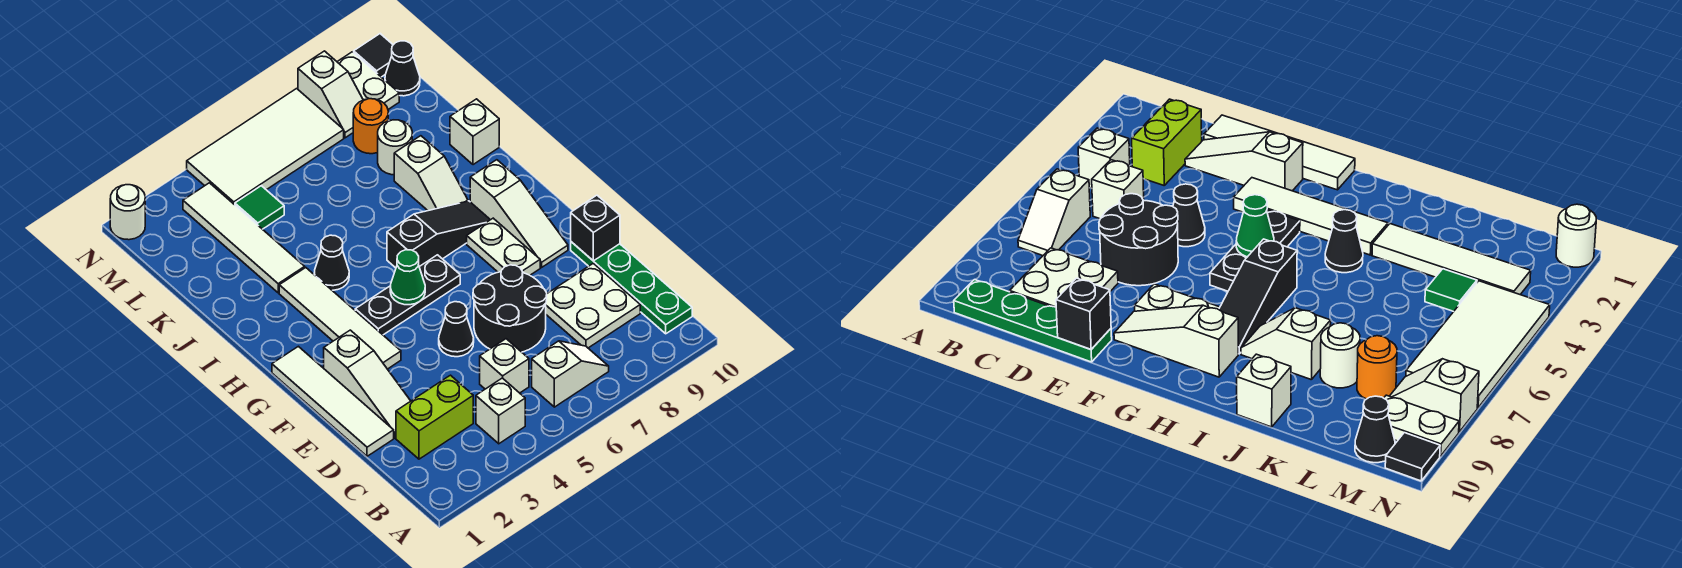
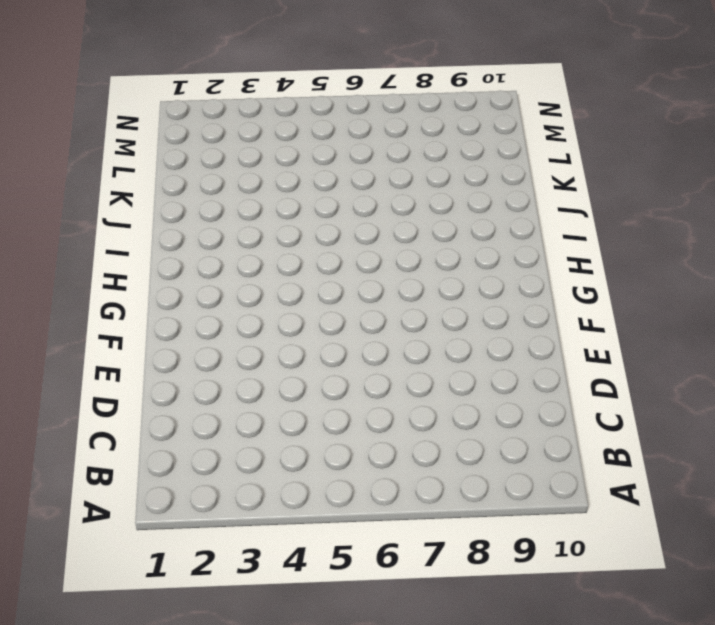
none -> white brick B4 level 1
none -> white slope B6:B7 level 1 top 6
none -> green plate B10:E10 level 1
none -> lime brick C2:C3 level 1

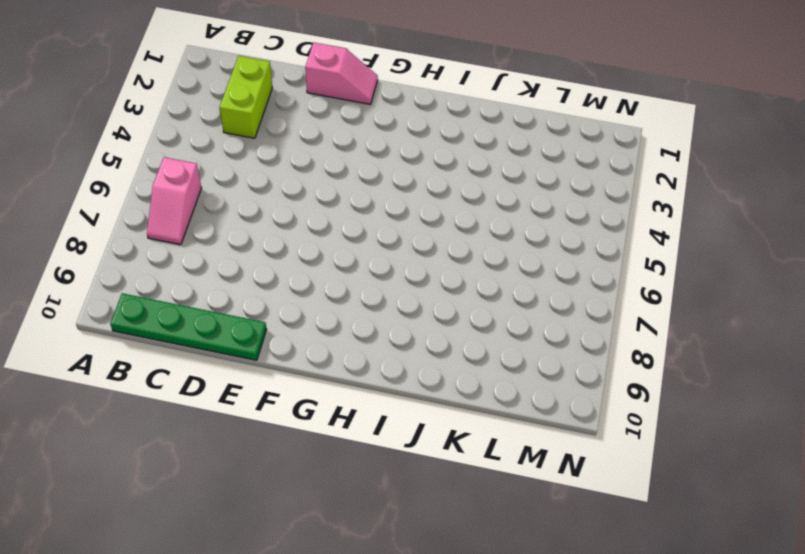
pink slope B6:B7 level 1 top 6 -> white slope B6:B7 level 1 top 6
pink slope E1:F1 level 1 top E -> white tile D1:G1 level 1
none -> white brick B4 level 1
none -> white brick C5 level 1
none -> white plate C8:D9 level 1
none -> white slope D2:F2 level 1 top F

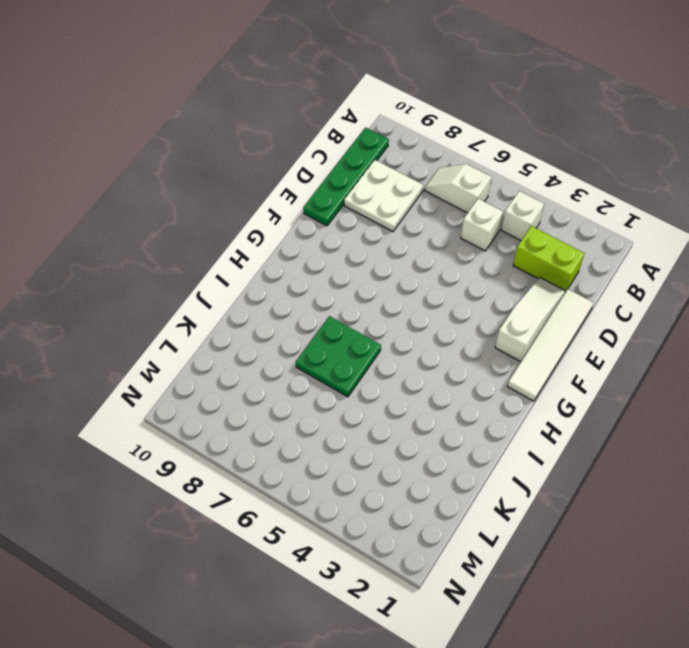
green plate I6:J7 level 1 -> none
none -> black round brick D6:E7 level 1
none -> black cone E5 level 1
none -> white tile F3:I3 level 1
none -> white plate F8:G8 level 1

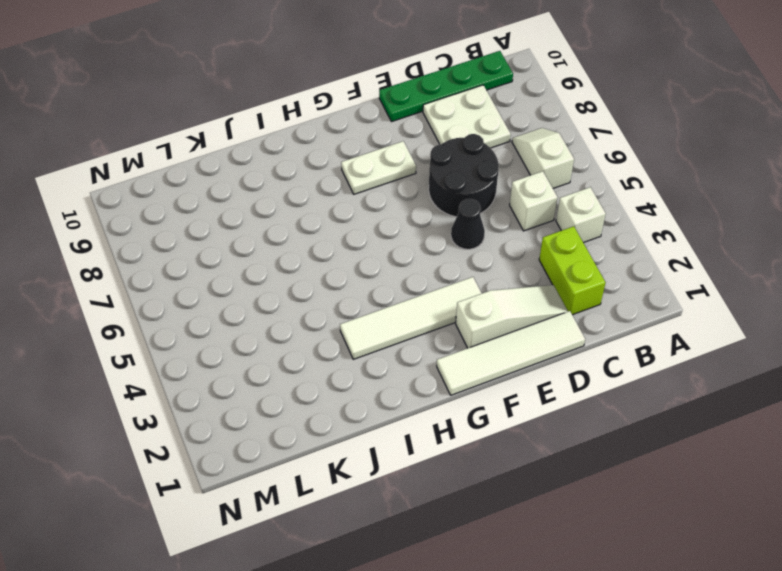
none -> white slope F9:H9 level 1 top H
none -> black plate G4:G6 level 1
none -> black slope H6:H8 level 1 top 6
none -> black cone I4 level 1

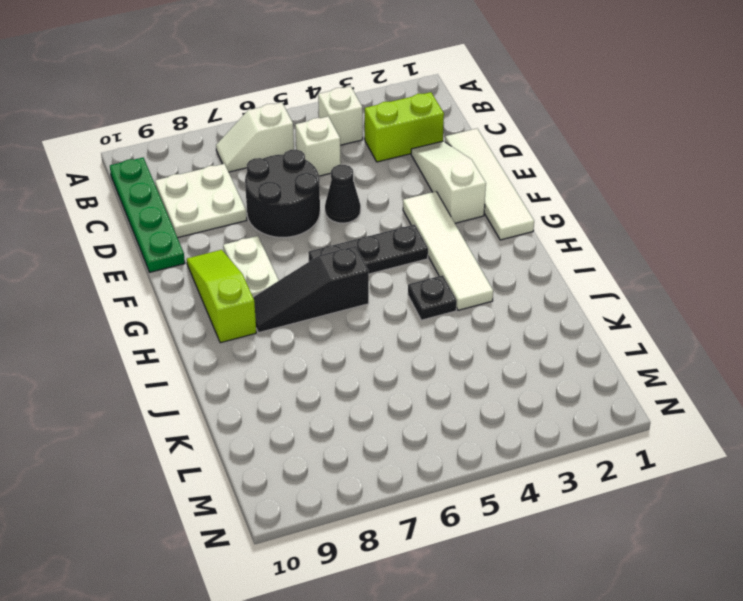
lime slope F9:H9 level 1 top H -> white slope F9:H9 level 1 top H
black plate I4 level 1 -> black cone I4 level 1
none -> white slope I8:J8 level 1 top J
none -> white tile J3:M3 level 1
none -> white brick J10 level 1
none -> white round brick K8 level 1

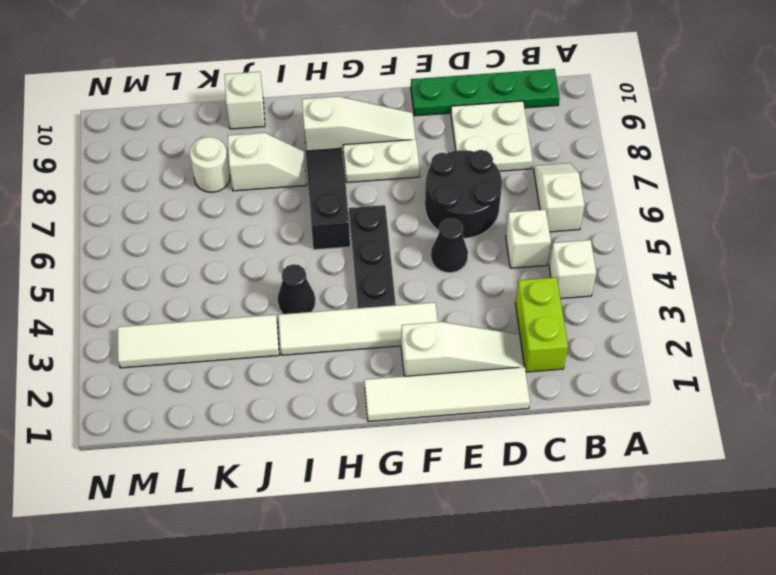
none -> green tile L4 level 1
none -> orange round brick L8 level 1
none -> white tile M4:N7 level 1
none -> white slope M8:N8 level 1 top N

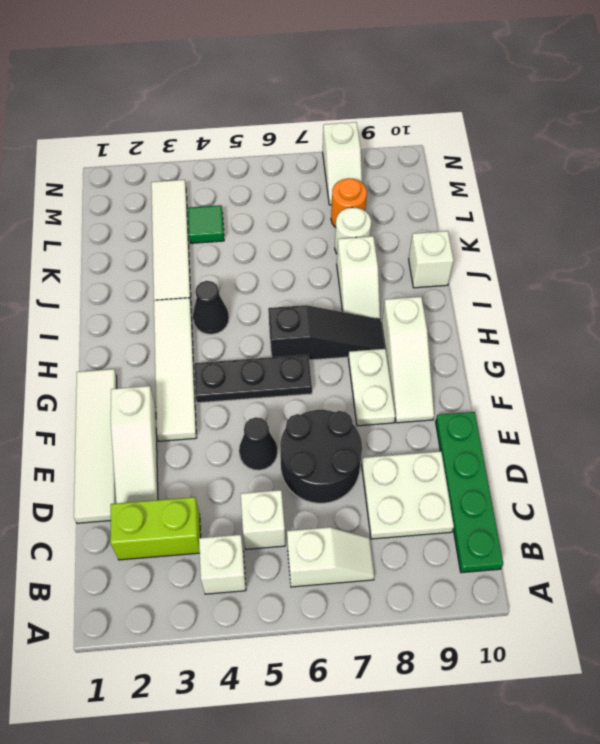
none -> white tile M4:N7 level 1
none -> white plate M9:N9 level 1
none -> black cone M10 level 1
none -> white round brick N1 level 1

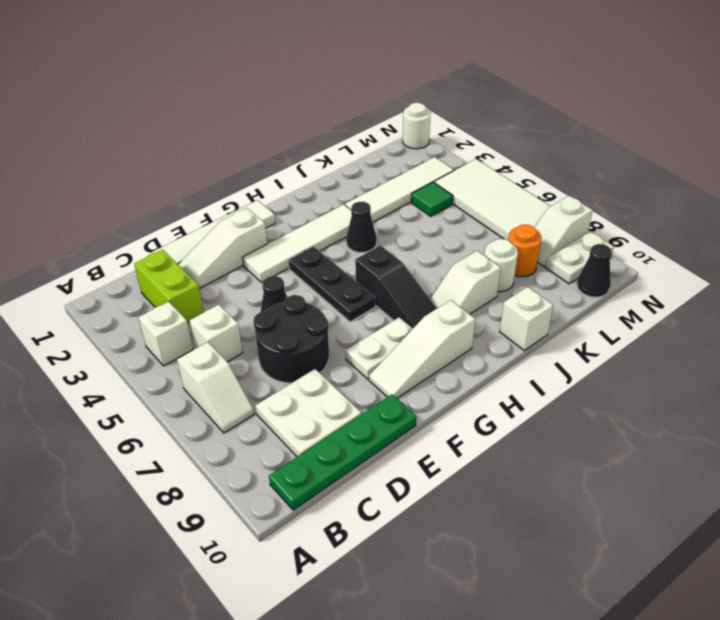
none -> black tile N10 level 1
none -> black brick E10 level 2
none -> green cone G5 level 2

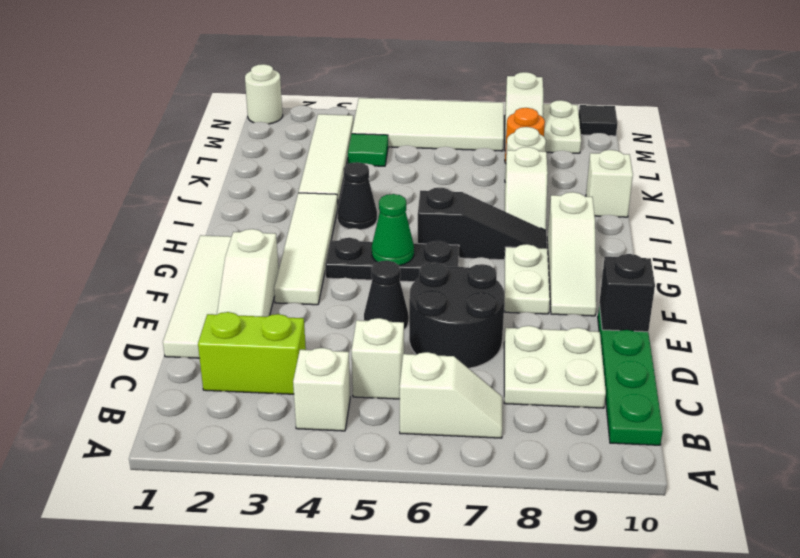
none -> black cone M10 level 1

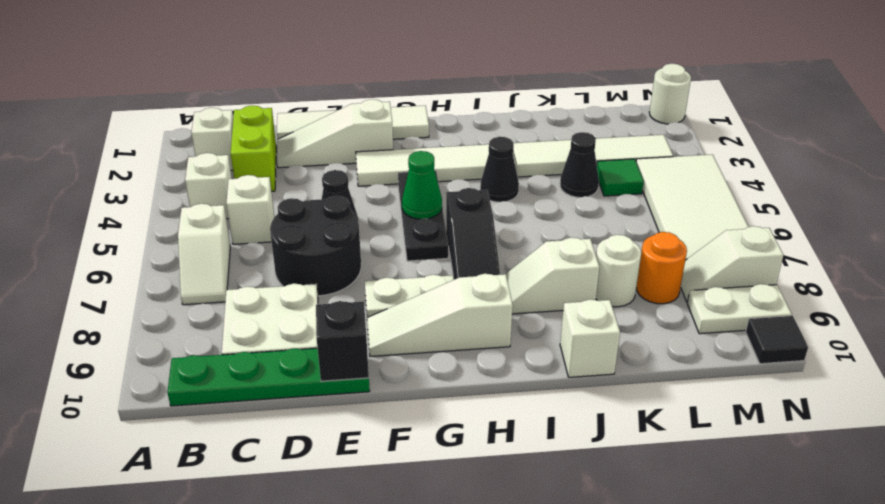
white brick B2 level 1 -> none
black cone K4 level 1 -> black cone M10 level 1

